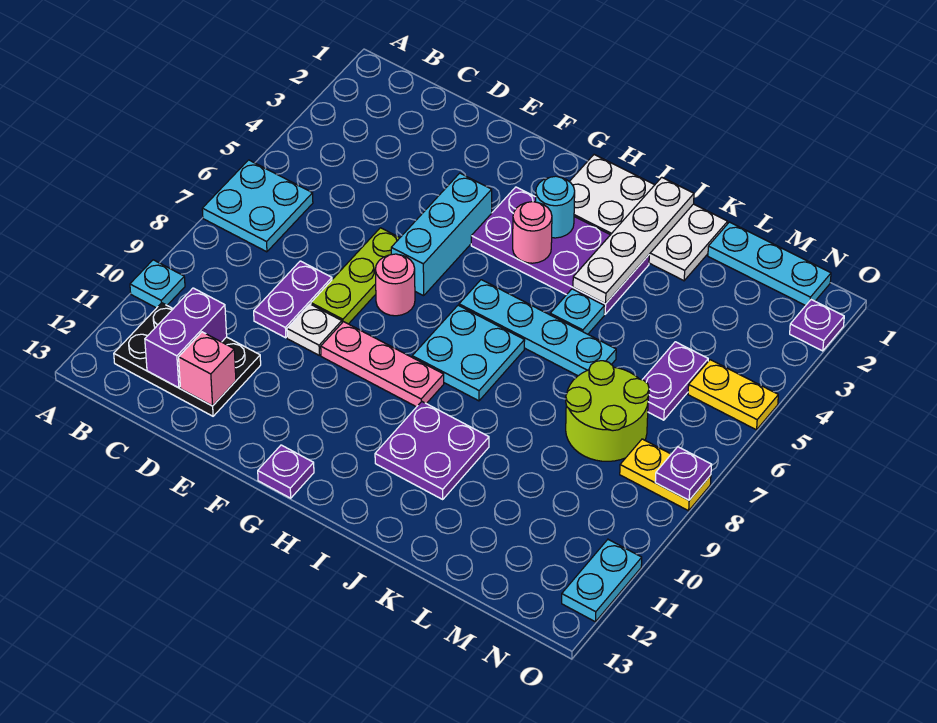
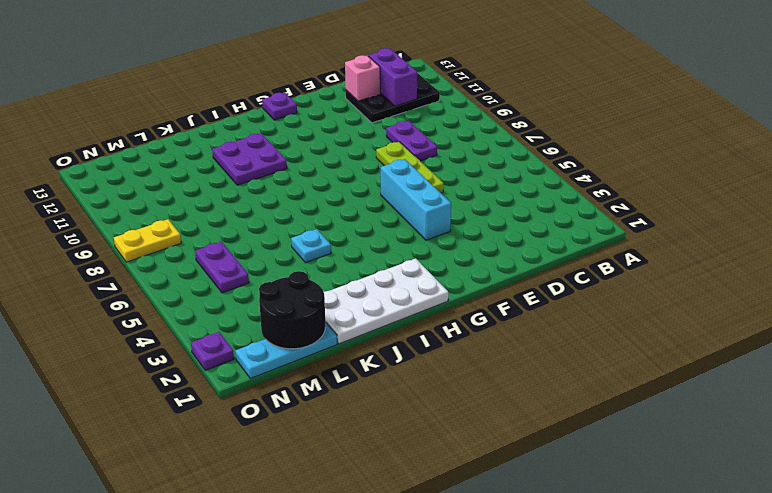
black round brick L1:M2 level 2 -> none
none -> cyan plate A6:B7 level 1
none -> cyan plate A10 level 1
none -> white plate E9 level 1

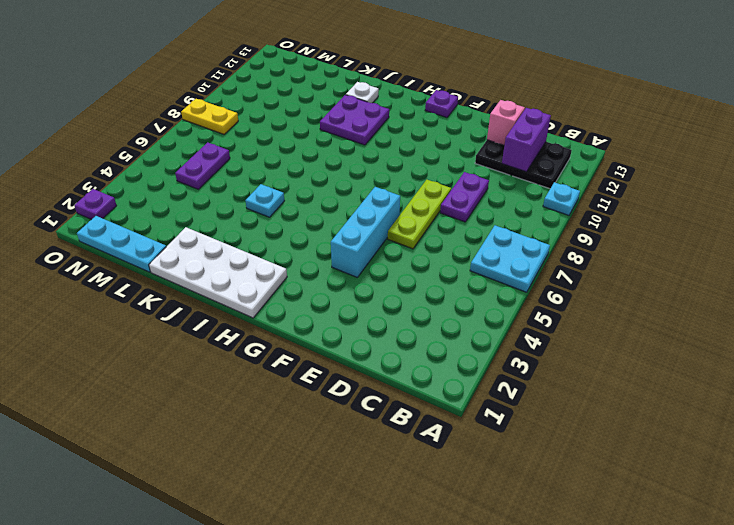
white plate J12 level 1 -> white plate E9 level 1
none -> pink round brick F7 level 1
none -> pink plate F9:H9 level 1
none -> purple plate G3:J4 level 1

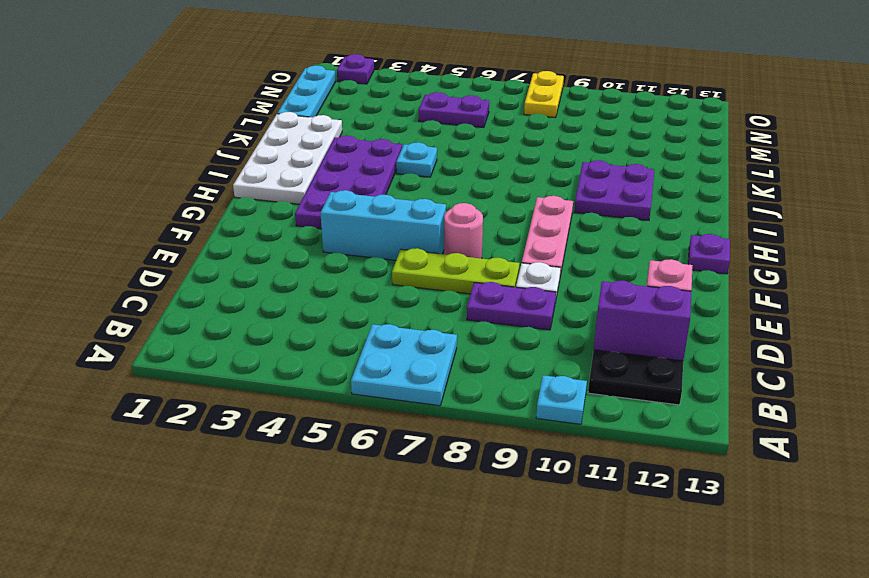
none -> cyan plate H6:K6 level 1
none -> cyan plate H7:I8 level 1
none -> lime round brick L7:M8 level 1

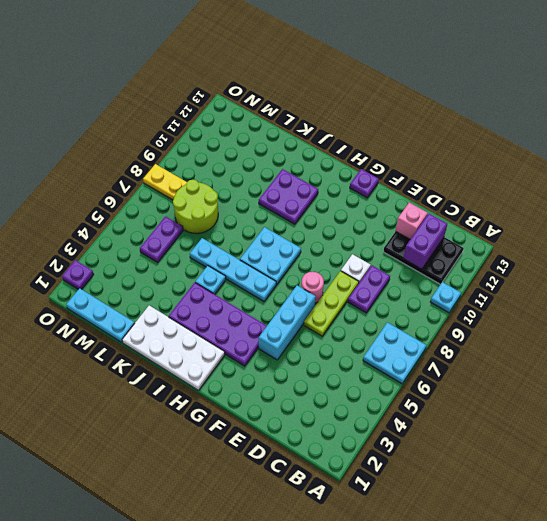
none -> pink plate F9:H9 level 1
none -> yellow plate N5:O5 level 1
none -> cyan plate O11:O12 level 1

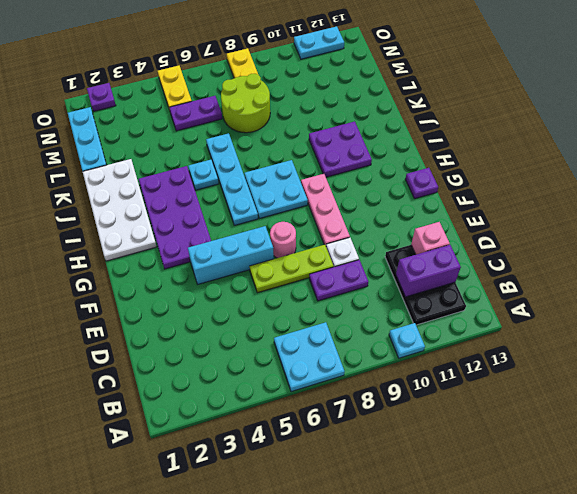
none -> cyan round brick H3 level 2
none -> pink round brick H4 level 2
none -> white plate J1:J4 level 2

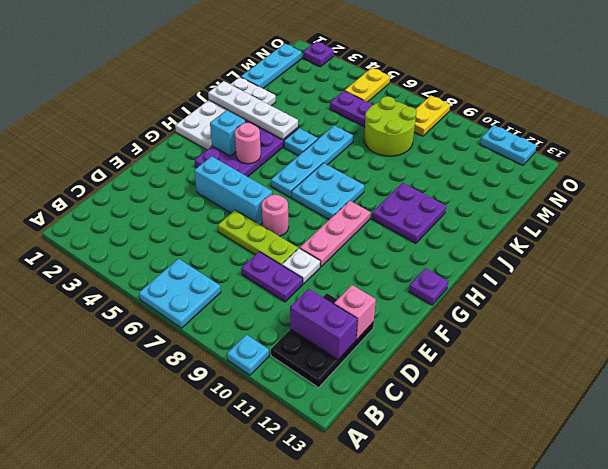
cyan brick H3 level 2 -> cyan round brick H3 level 2
none -> purple plate O8 level 2

